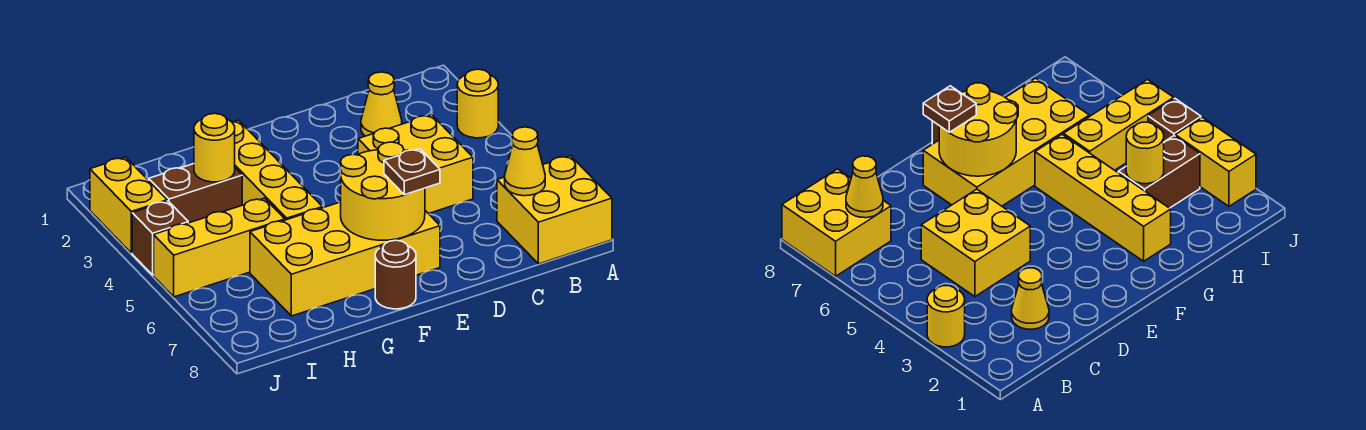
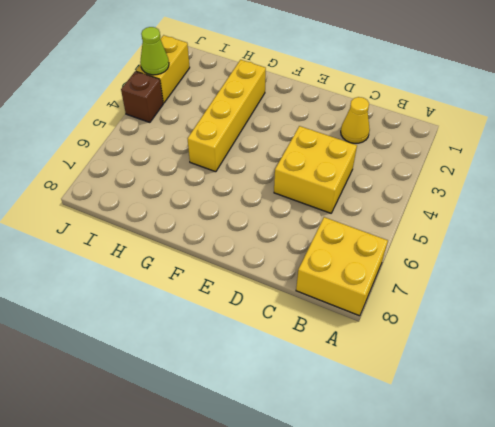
lime cone J3 level 2 -> none
none -> yellow round brick A3 level 1
none -> yellow brick E6:H7 level 1
none -> brown round brick F8 level 1

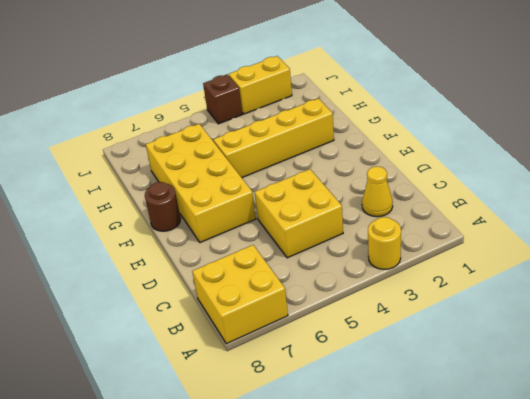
none -> brown brick H3:I3 level 1
none -> yellow brick H5:J5 level 1
none -> yellow cone B7 level 2

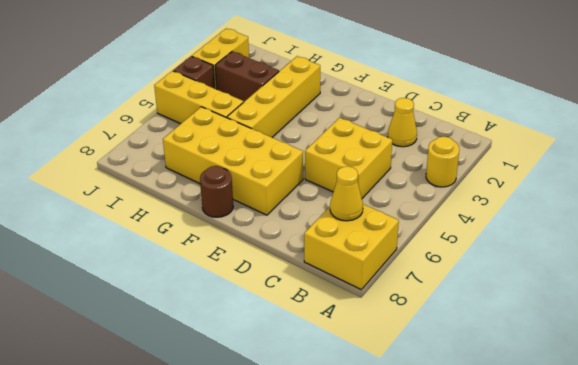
none -> yellow round brick E6:F7 level 2
none -> yellow round brick H3 level 2
none -> brown plate E7 level 3

